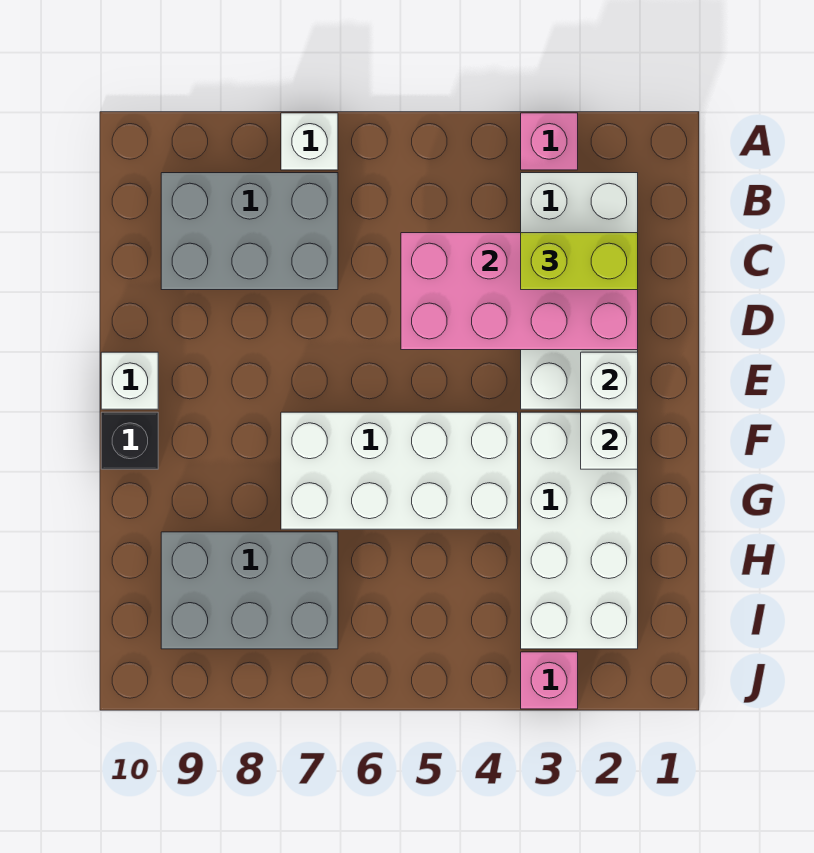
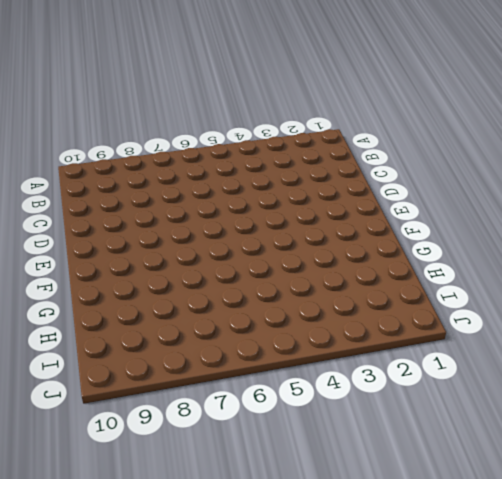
none -> pink brick A3 level 1
none -> white brick A7 level 1
none -> white brick B2:E3 level 1

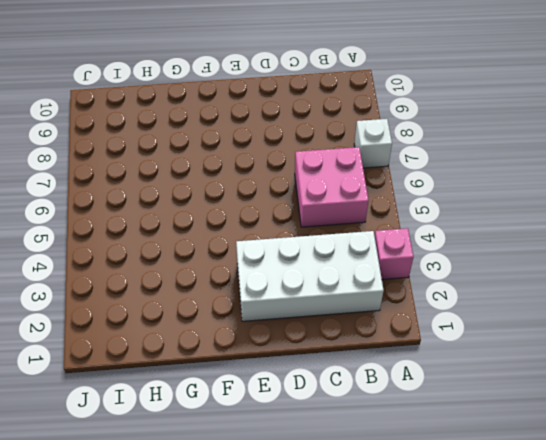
pink brick B5:C6 level 1 -> none
none -> grey brick B7:C9 level 1
none -> white brick E10 level 1
none -> white brick F2:I3 level 1

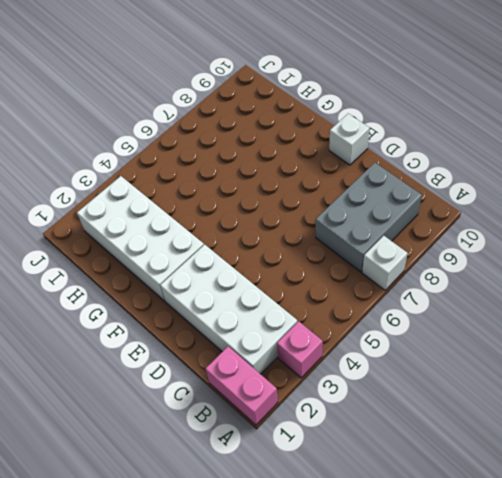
pink brick A1:B1 level 1 -> none
none -> white brick F4:G7 level 1
none -> black brick F10 level 1
none -> grey brick H7:I9 level 1

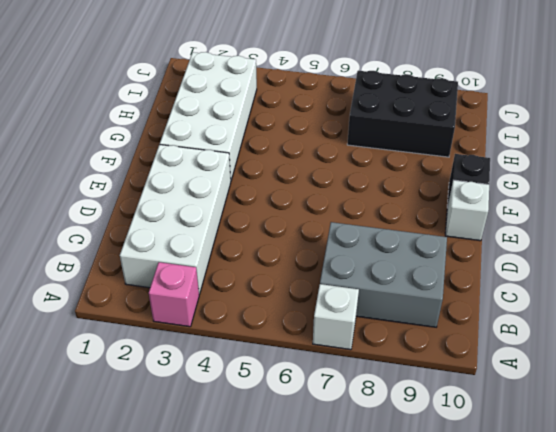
black brick H7:I9 level 1 -> grey brick H7:I9 level 1
none -> white brick F4:G7 level 1
none -> pink brick J3 level 1
none -> pink brick C2:D5 level 2

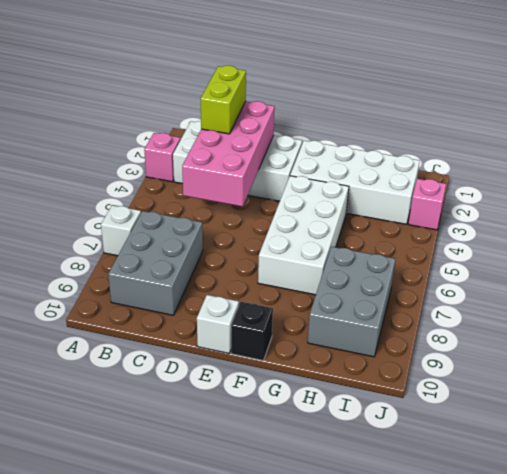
none -> white brick E2 level 2
none -> white brick F2 level 2

